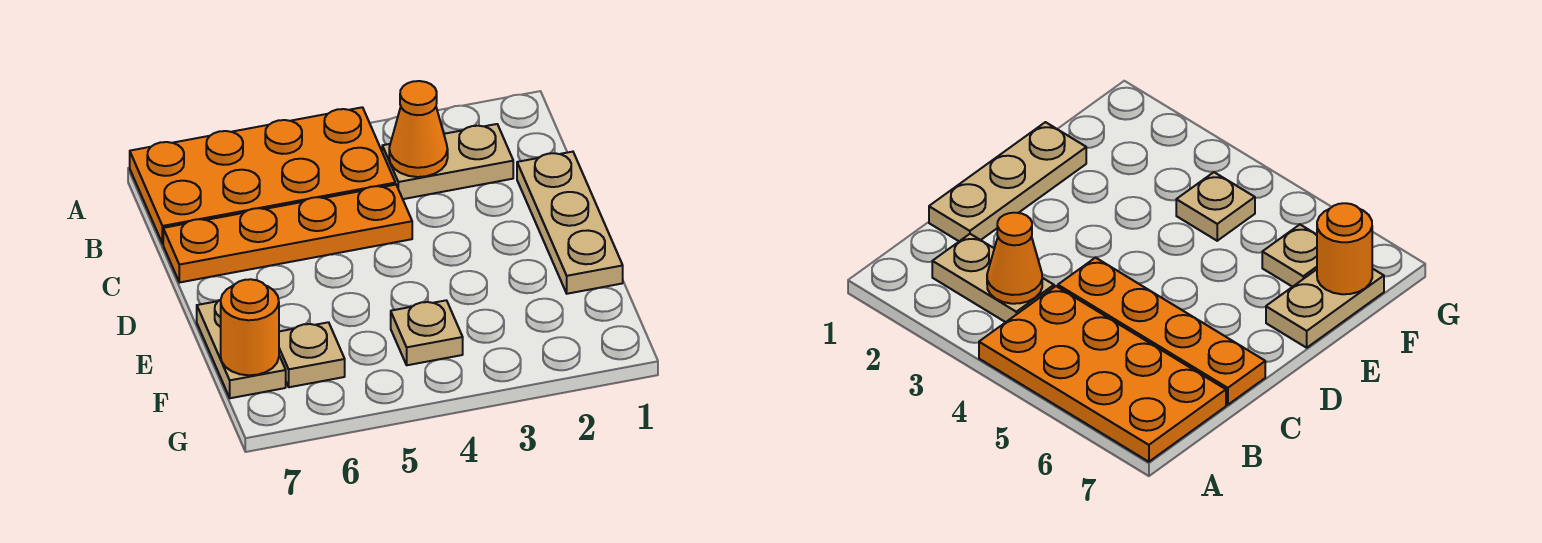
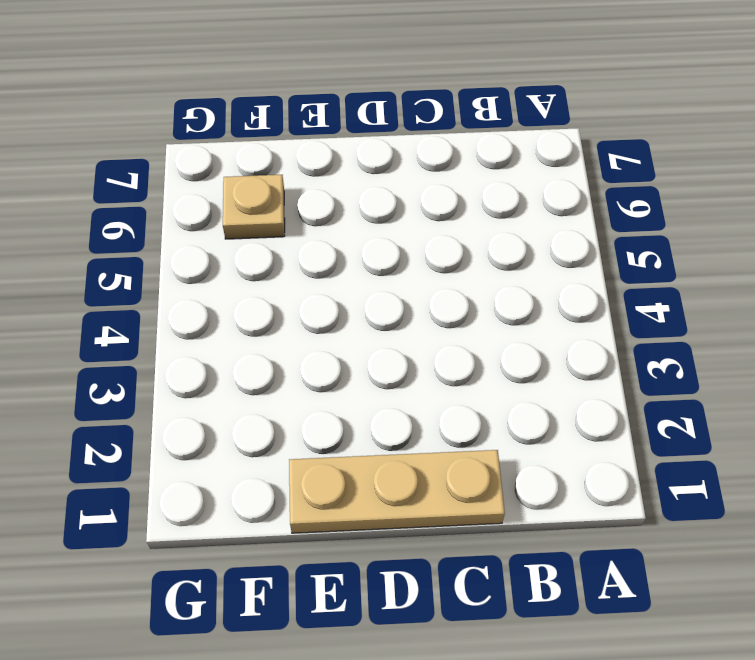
none -> orange plate A4:B7 level 1
none -> tan plate B2:B3 level 1

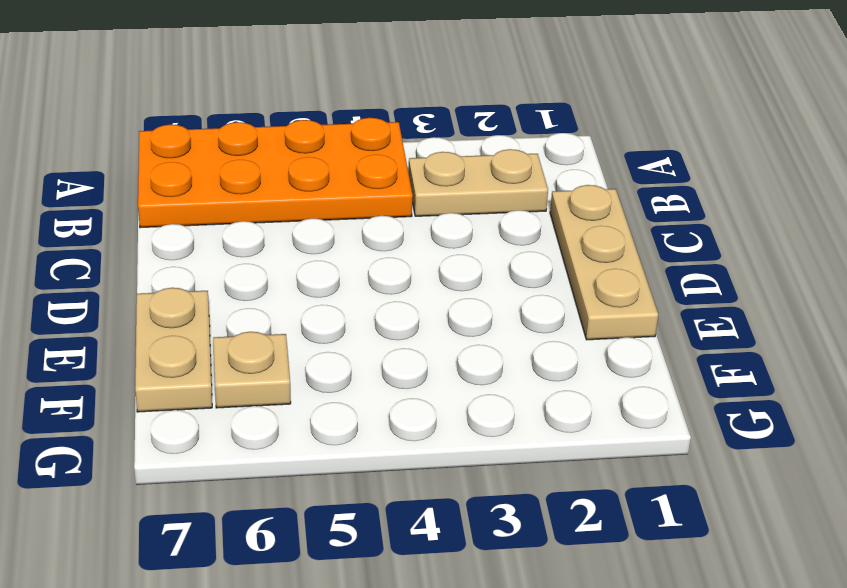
none -> orange plate C4:C7 level 1
none -> tan plate F4 level 1

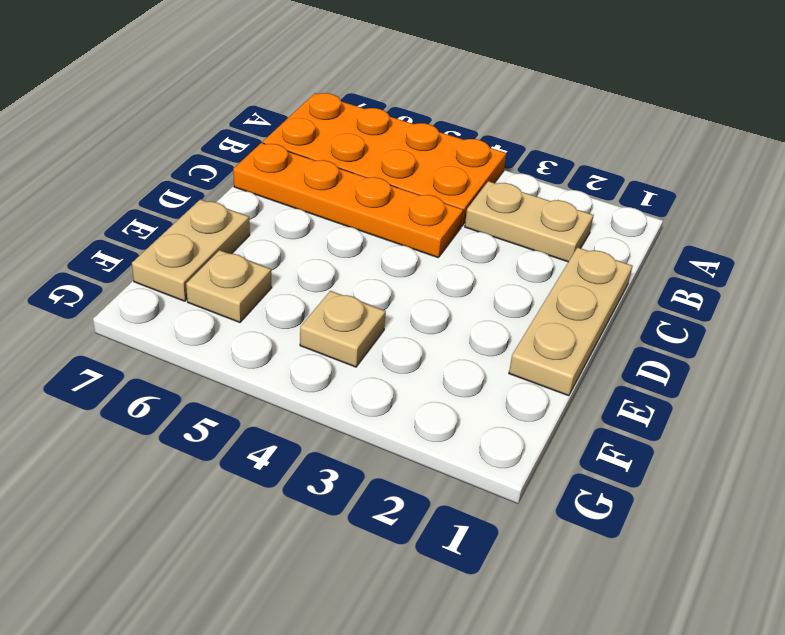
none -> orange cone B3 level 2
none -> orange round brick F7 level 2

